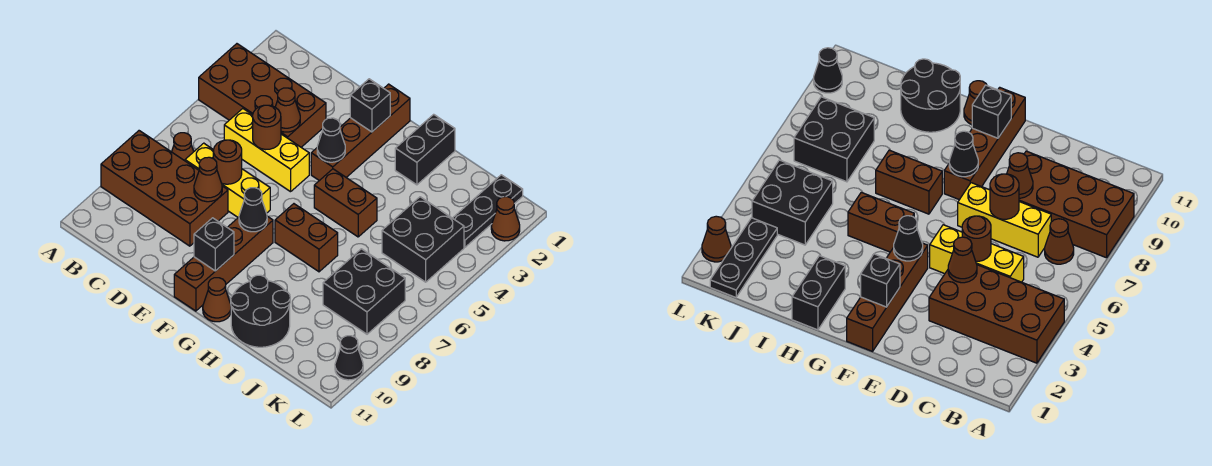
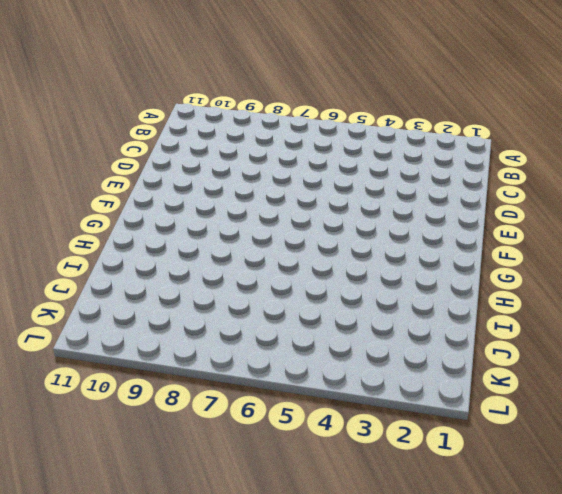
none -> brown brick A3:D4 level 1
none -> brown brick A8:D9 level 1
none -> brown cone B7 level 1

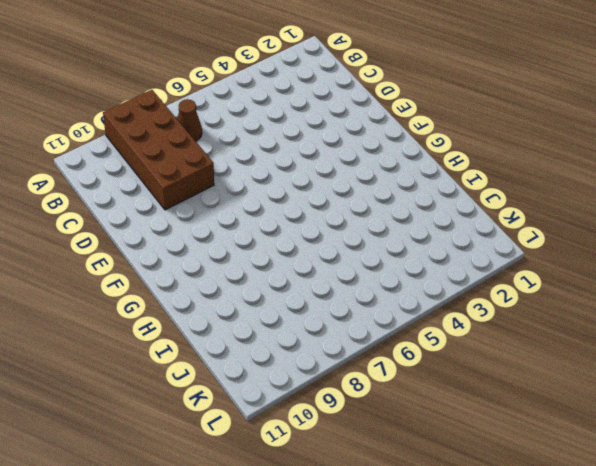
none -> brown brick A3:D4 level 1
none -> yellow brick C5:E5 level 1
none -> yellow brick C7:E7 level 1

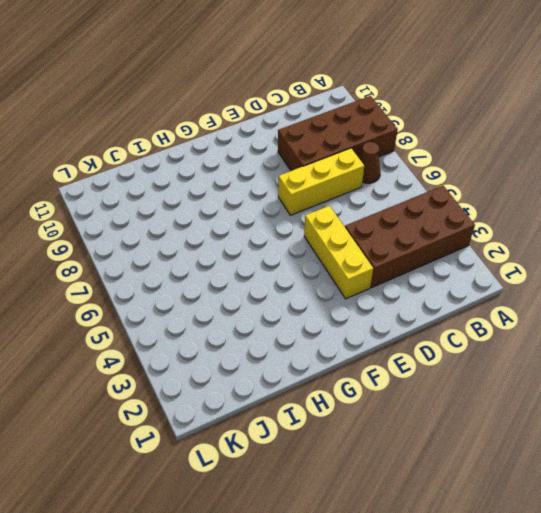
yellow brick E3:E5 level 1 -> yellow brick C5:E5 level 1
none -> brown brick F1:F4 level 1
none -> brown brick F8:F11 level 1
none -> brown brick G5:H5 level 1

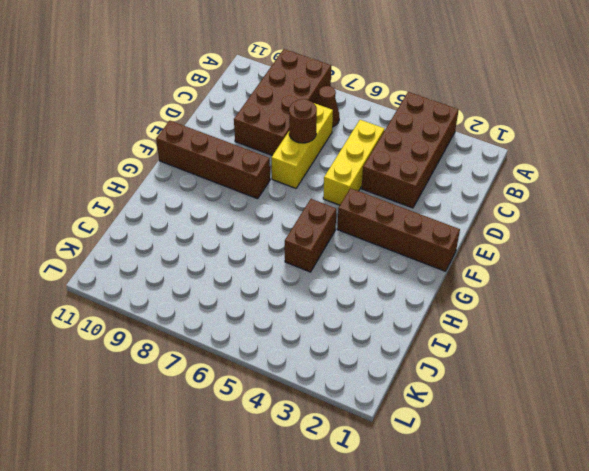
none -> brown brick G7:H7 level 1
none -> brown cone G11 level 1
none -> black brick H1:H2 level 1

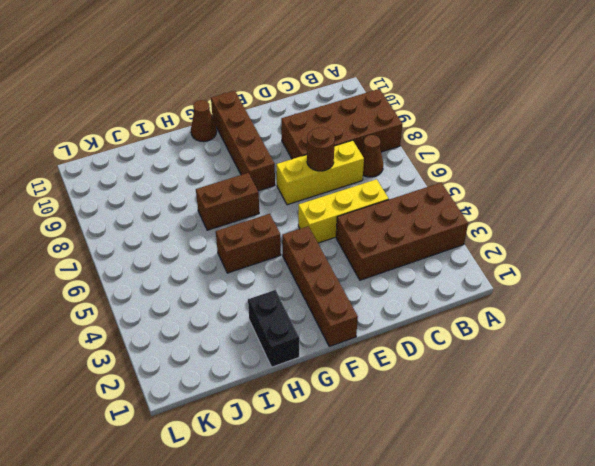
none -> black round brick H10:I11 level 1
none -> black brick J4:K5 level 1
none -> black brick J7:K8 level 1

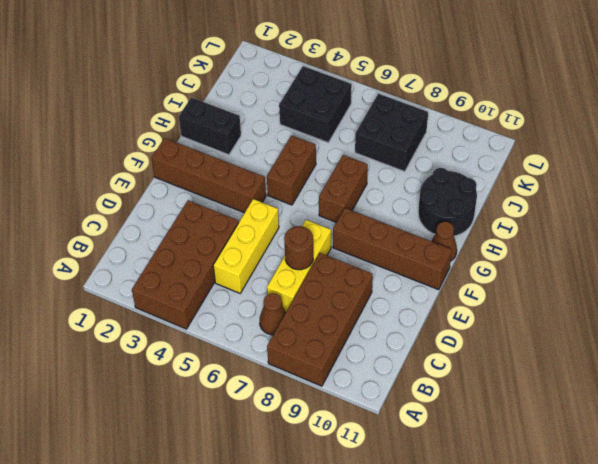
none -> black plate K1:K3 level 1
none -> brown cone L2 level 1
none -> black cone L10 level 1

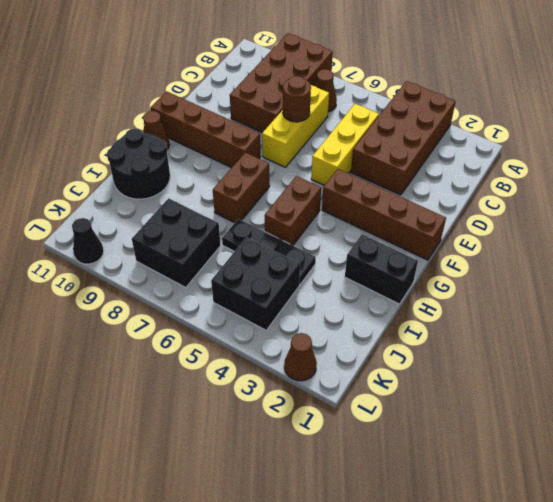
black plate I4:I6 level 1 -> black plate K1:K3 level 1
none -> brown cone D4 level 2
none -> brown round brick D5 level 2
none -> brown cone D8 level 2

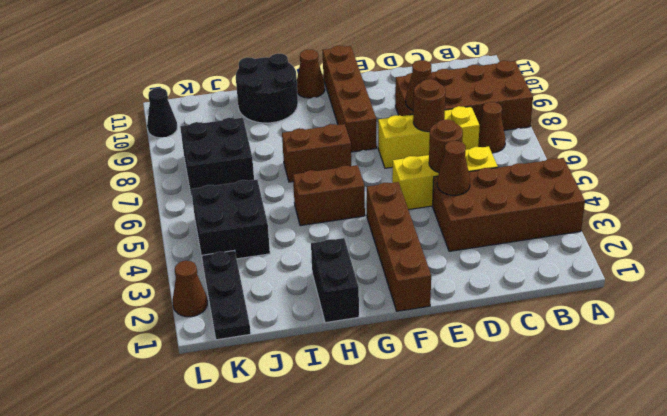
none -> black brick F2 level 2
none -> black cone F4 level 2
none -> black cone F8 level 2

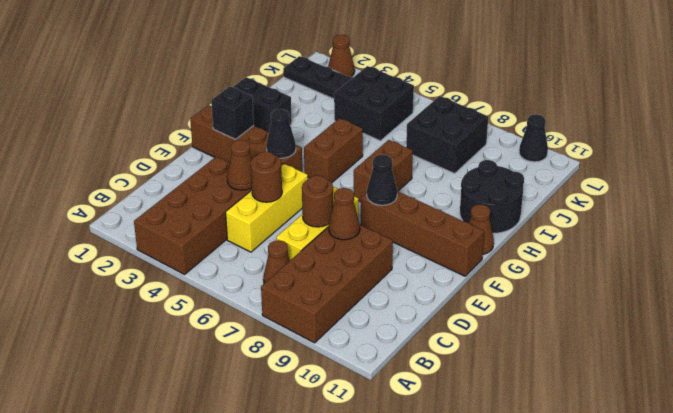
none -> black brick F10 level 2

